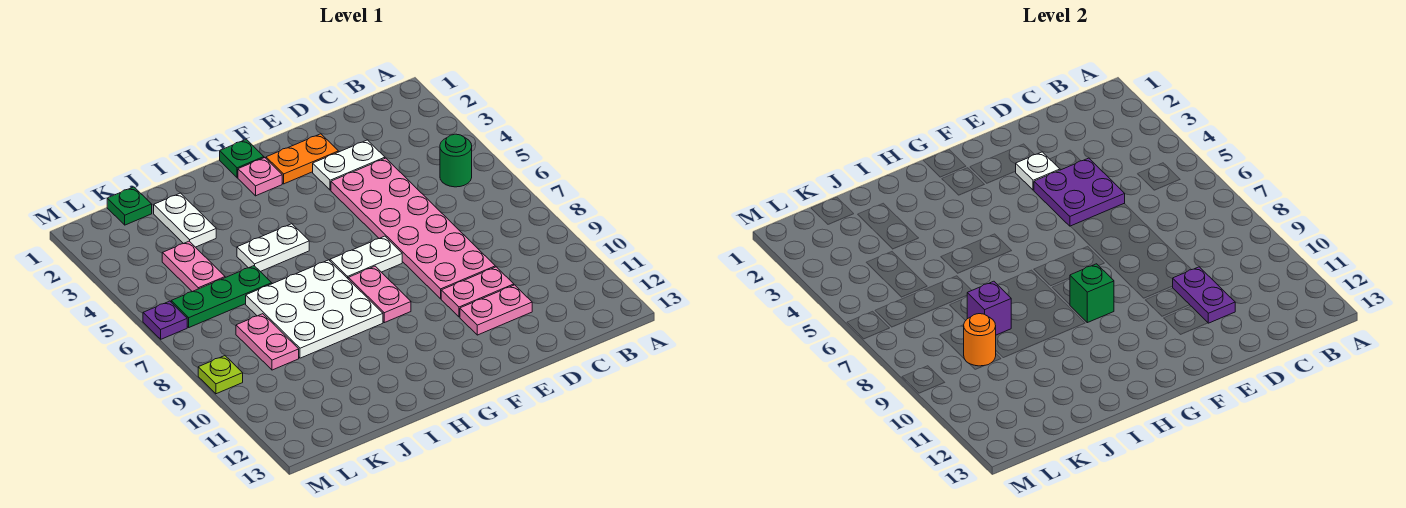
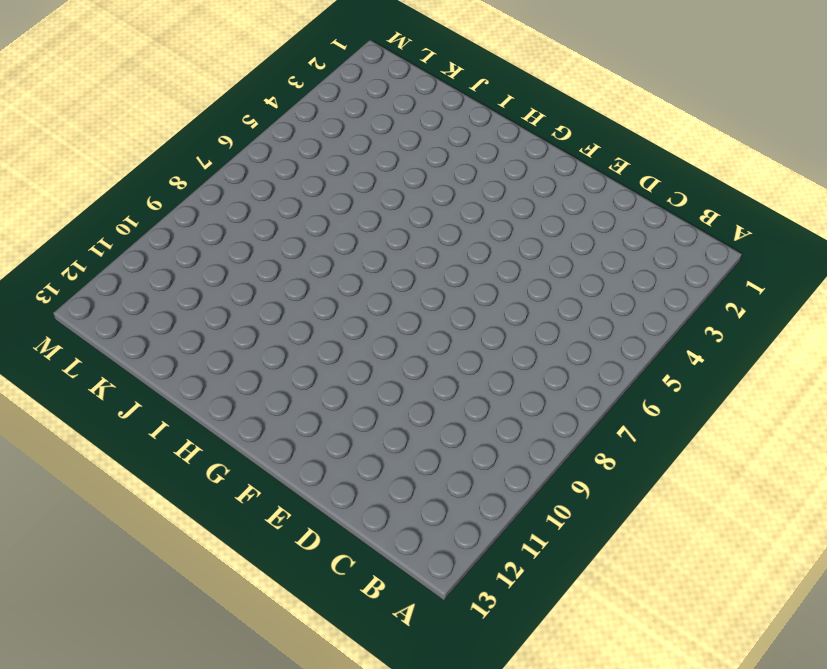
none -> green round brick B5 level 1
none -> white plate D3:E3 level 1
none -> pink plate D4:E9 level 1

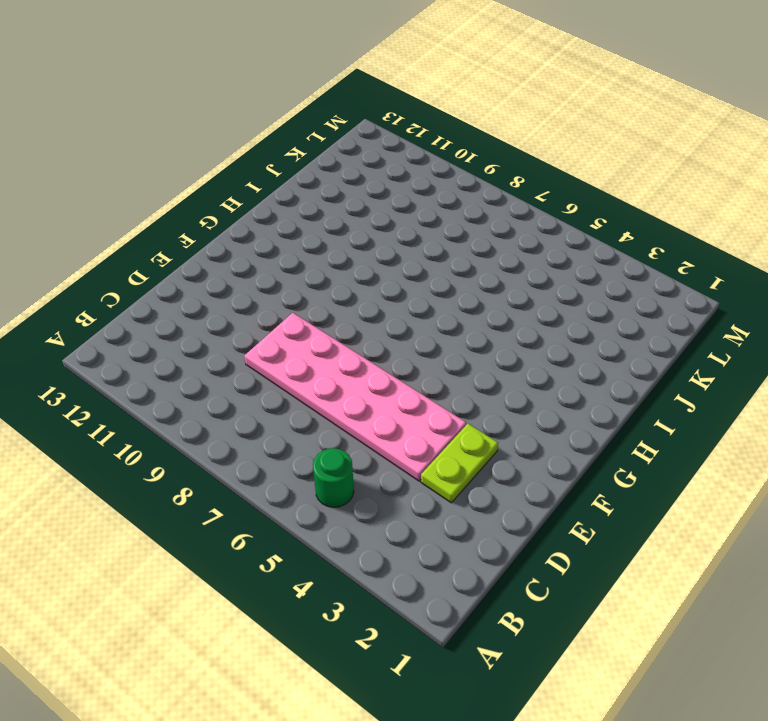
lime plate D3:E3 level 1 -> white plate D3:E3 level 1
none -> pink plate D10:E10 level 1
none -> pink plate D11:E11 level 1
none -> orange plate E2:F2 level 1

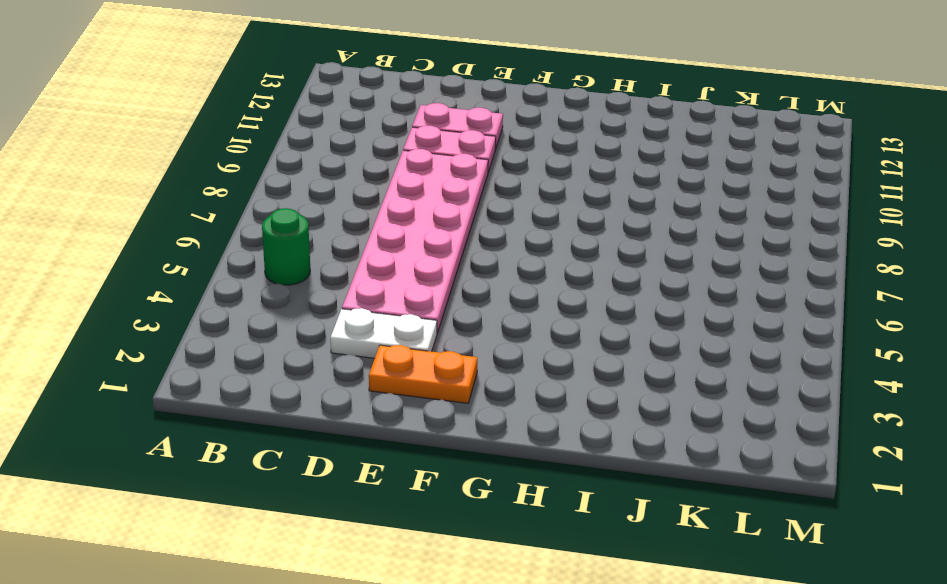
none -> white plate F7:G7 level 1
none -> green plate G1 level 1
none -> pink plate G2 level 1

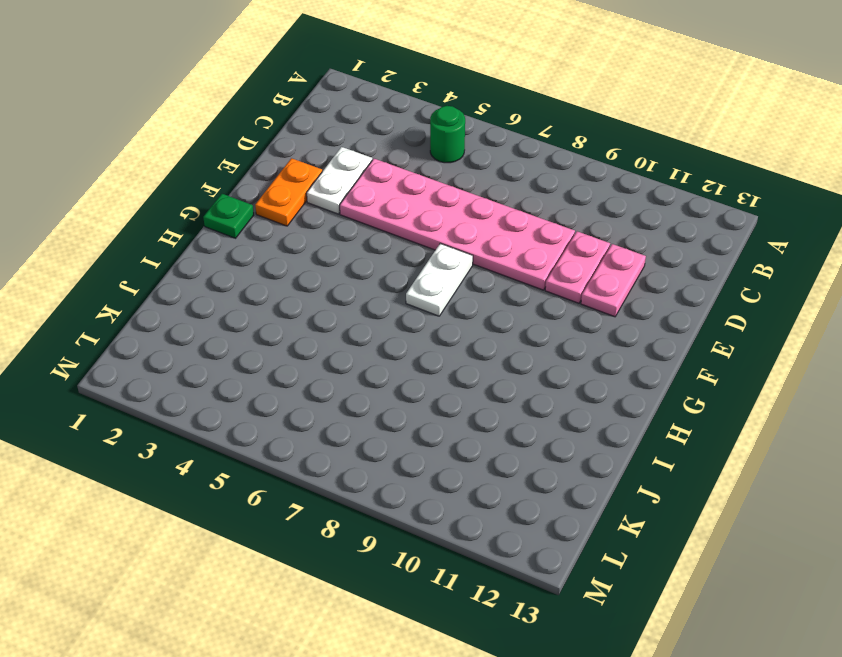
none -> pink plate G2 level 1
none -> pink plate G8:G9 level 1
none -> white plate H5:I5 level 1

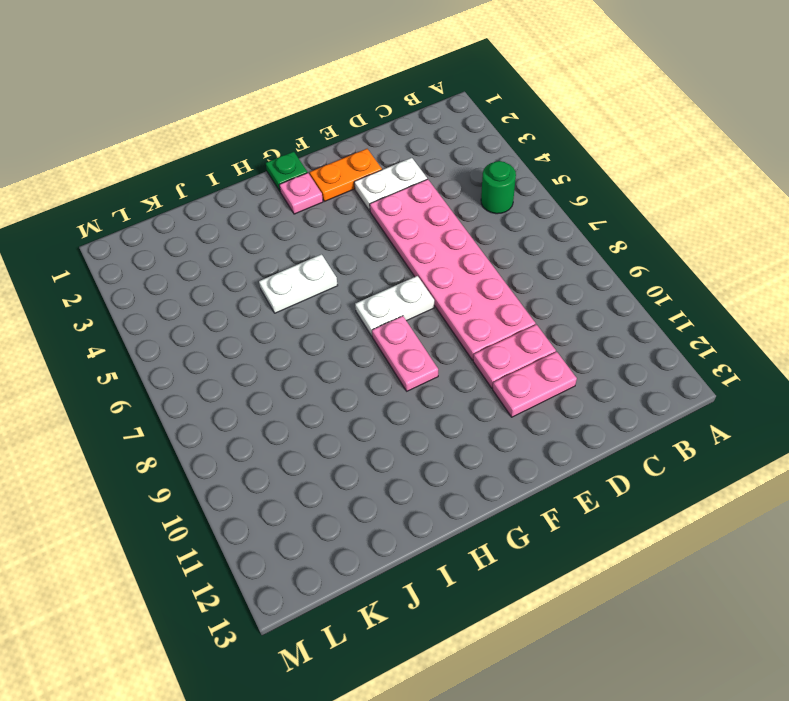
none -> white plate H7:J9 level 1
none -> white plate J2:J3 level 1
none -> green plate J6:L6 level 1

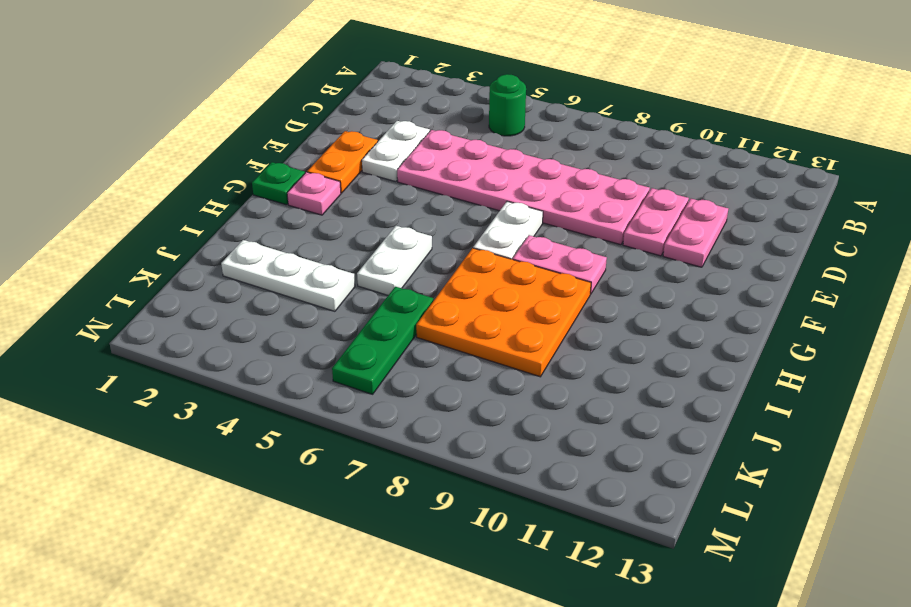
orange plate H7:J9 level 1 -> white plate H7:J9 level 1
white plate J2:J4 level 1 -> white plate J2:J3 level 1
none -> green plate K1 level 1
none -> pink plate K4:K5 level 1
none -> pink plate K8:K9 level 1

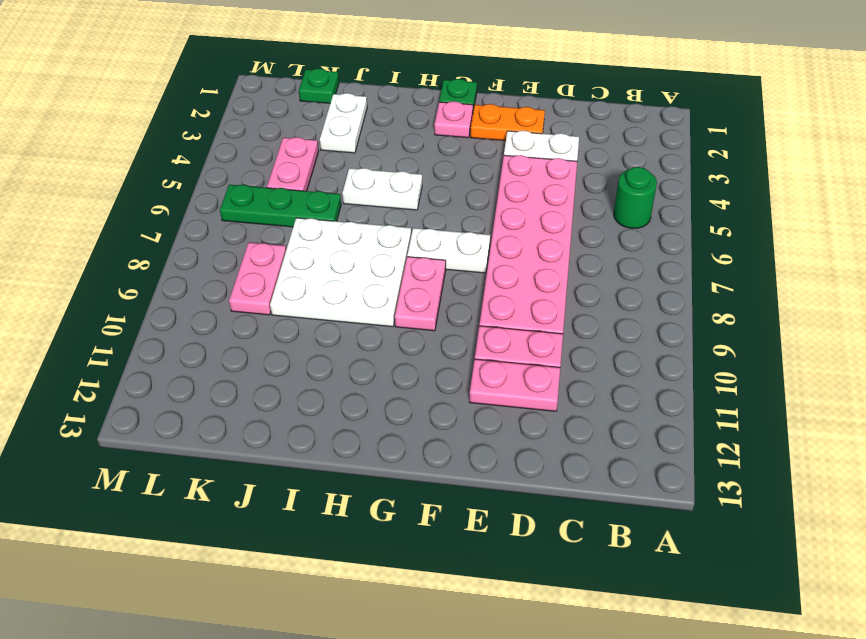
none -> purple plate M6 level 1
none -> lime plate M9 level 1
none -> purple plate D4:E5 level 2

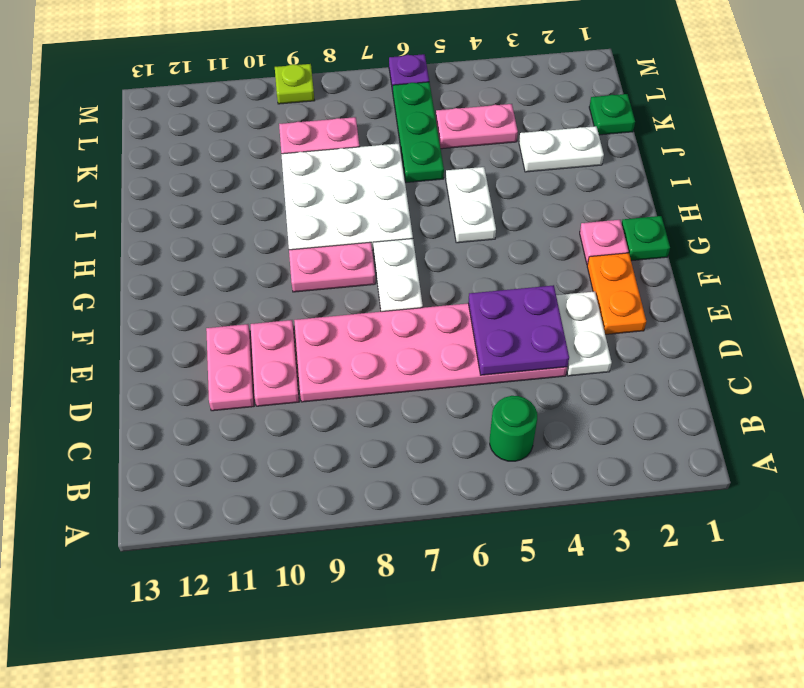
none -> purple plate D10:D11 level 2
none -> white plate E3 level 2
none -> green brick G9 level 2

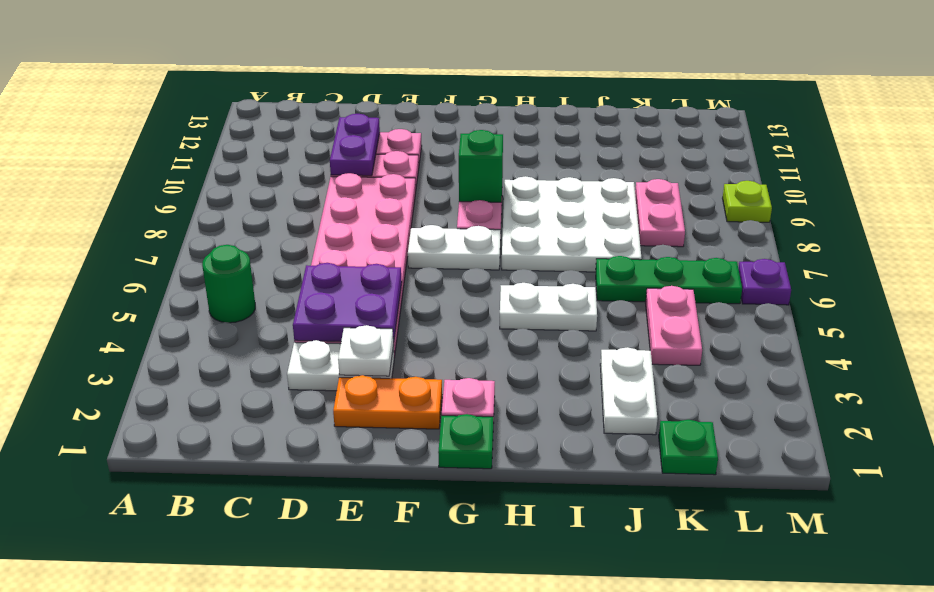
none -> purple brick J8 level 2
none -> orange round brick K9 level 2

